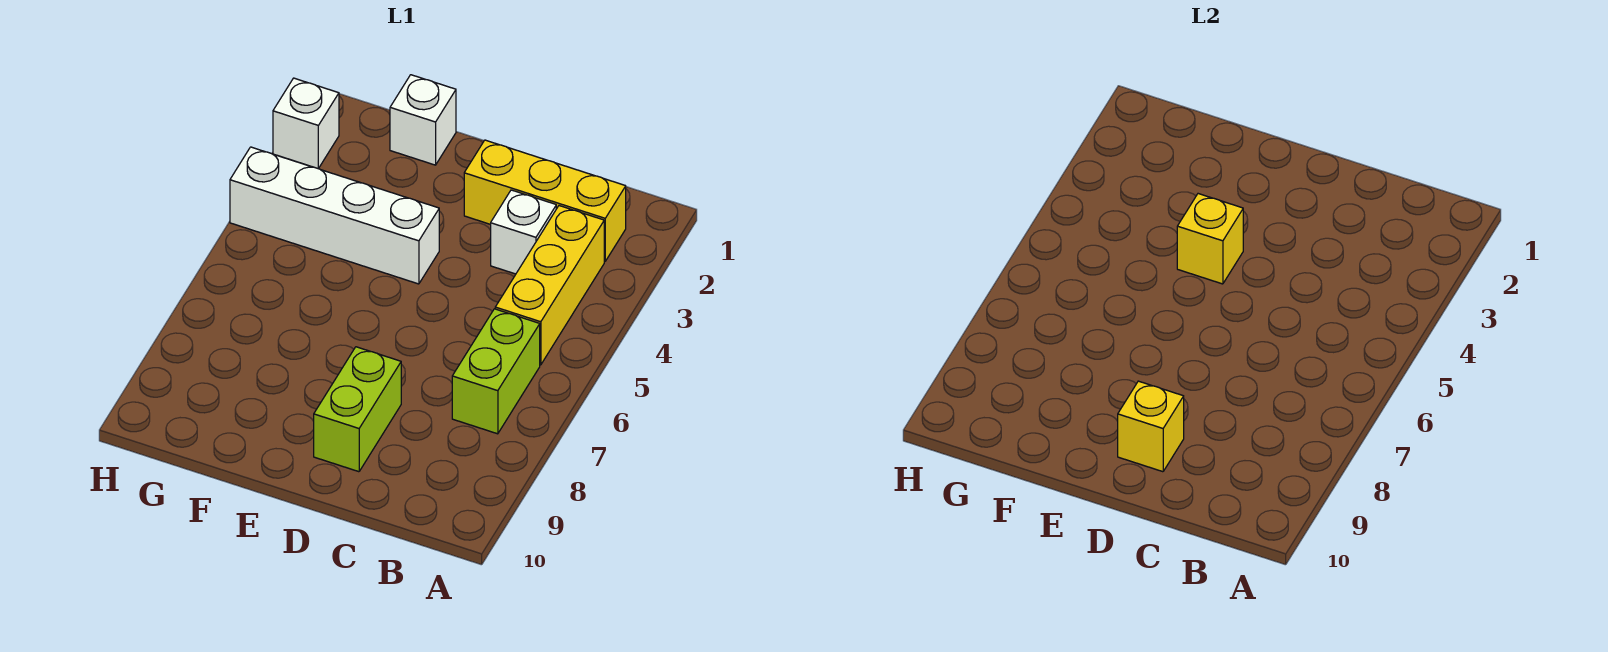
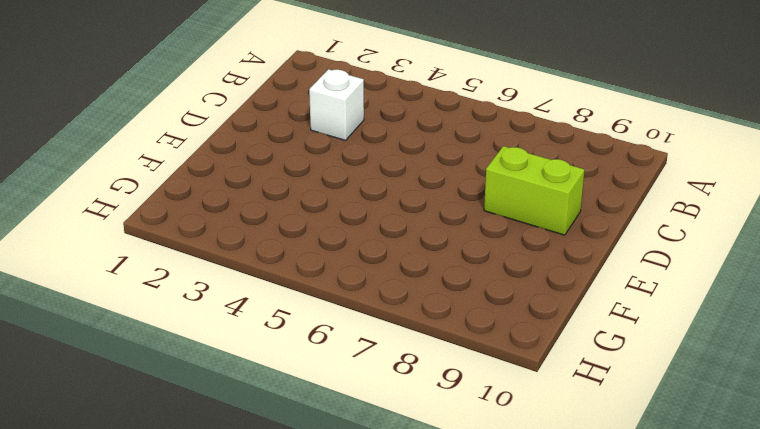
none -> yellow brick B2:D2 level 1
none -> yellow brick B3:B5 level 1

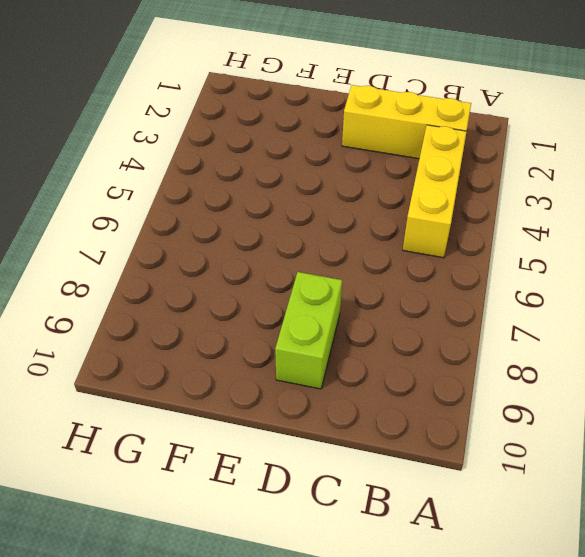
none -> lime brick B6:B7 level 1
none -> white brick C3 level 1

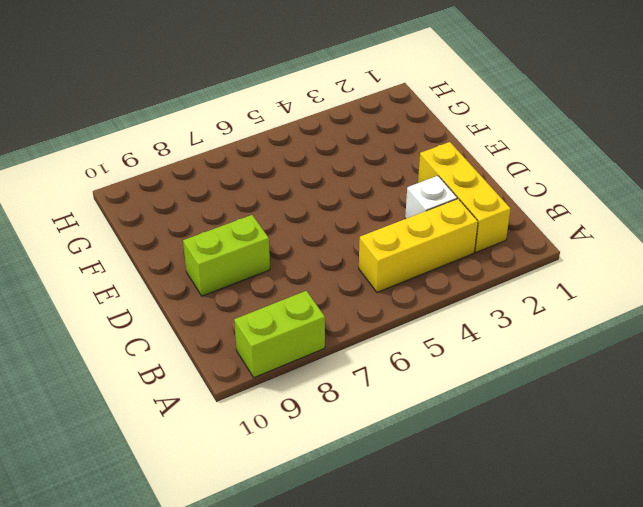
lime brick A8:A9 level 1 -> lime brick B6:B7 level 1
none -> white brick E4:H4 level 1
none -> white brick F1 level 1

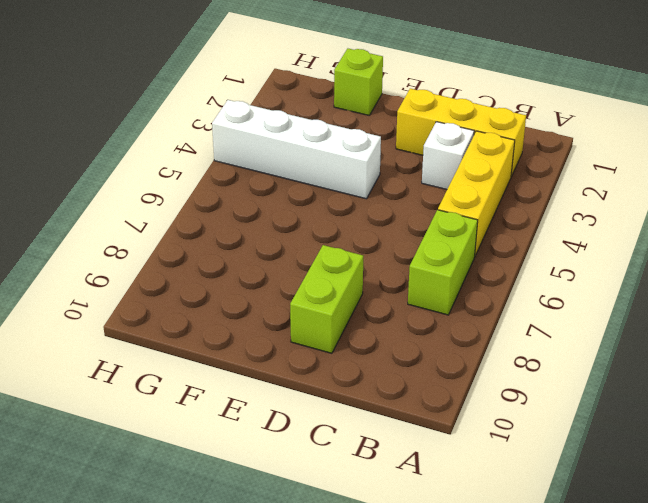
lime brick F1 level 1 -> white brick F1 level 1
none -> white brick H2 level 1
none -> yellow brick D9 level 2

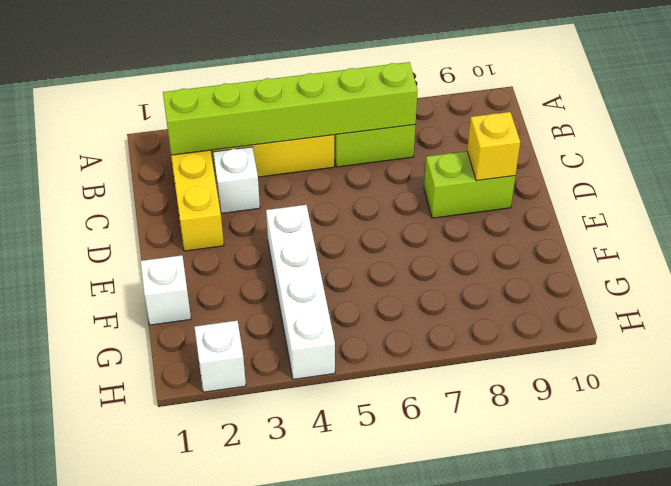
lime brick B2:B7 level 2 -> none
none -> yellow brick E4 level 2

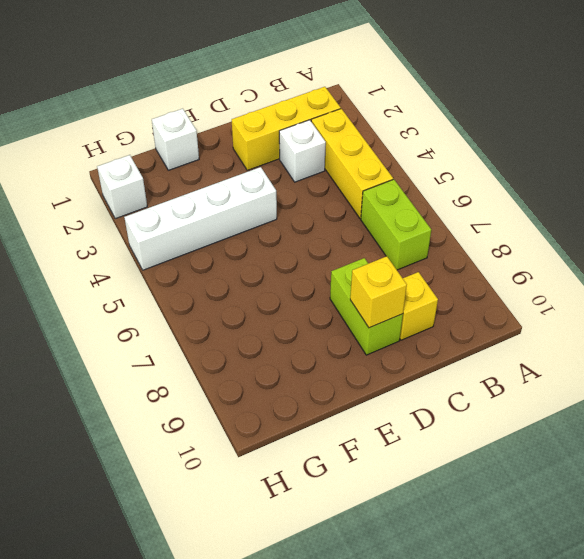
yellow brick C9 level 1 -> yellow brick E4 level 2

